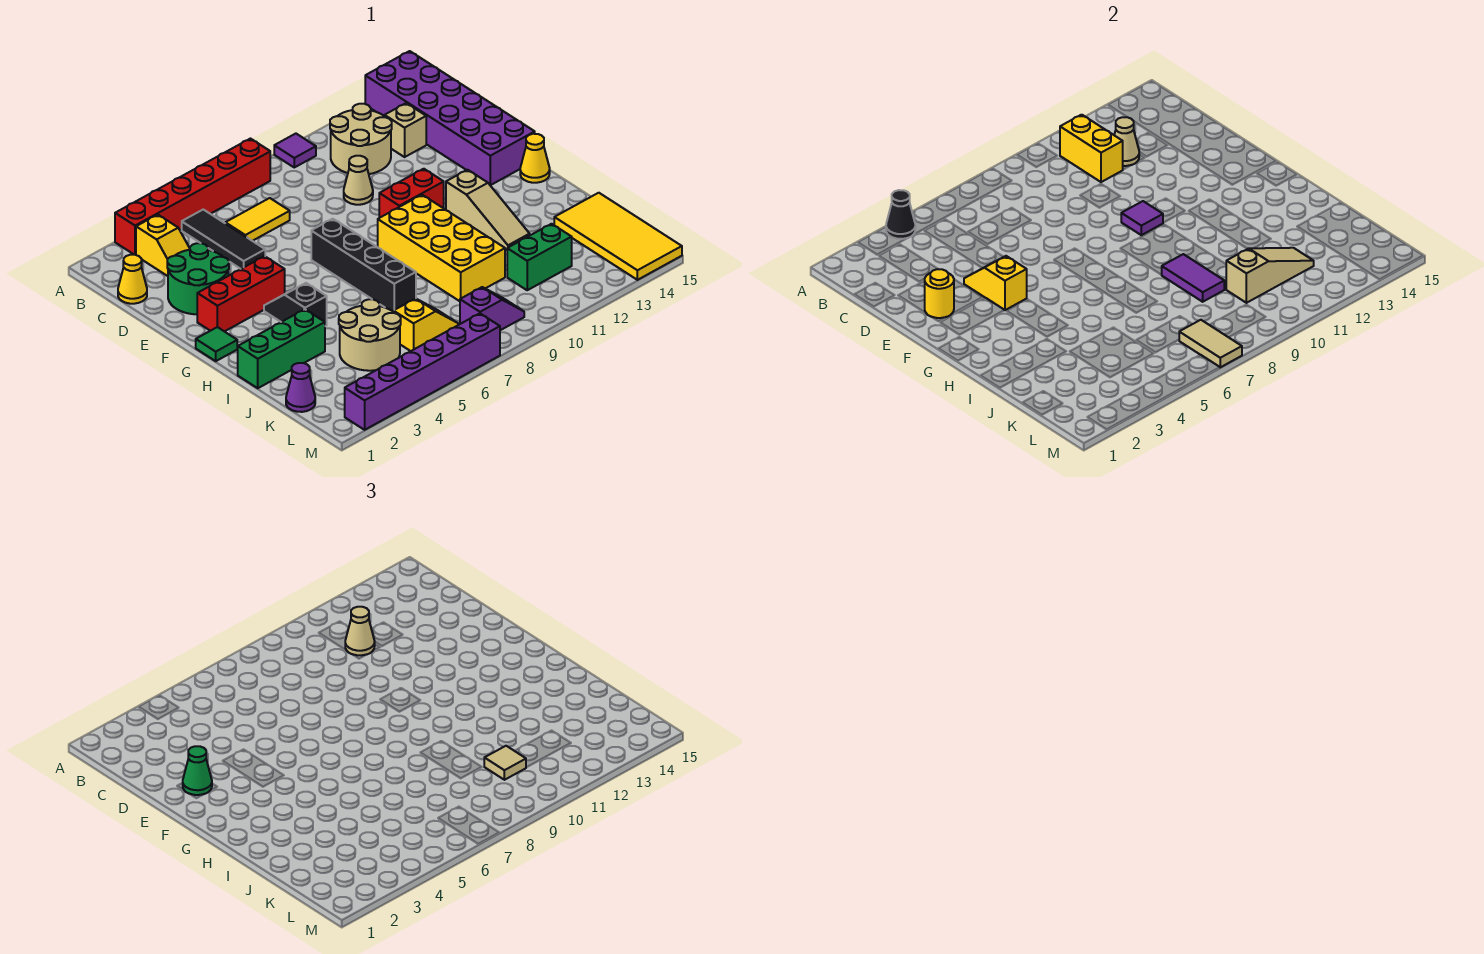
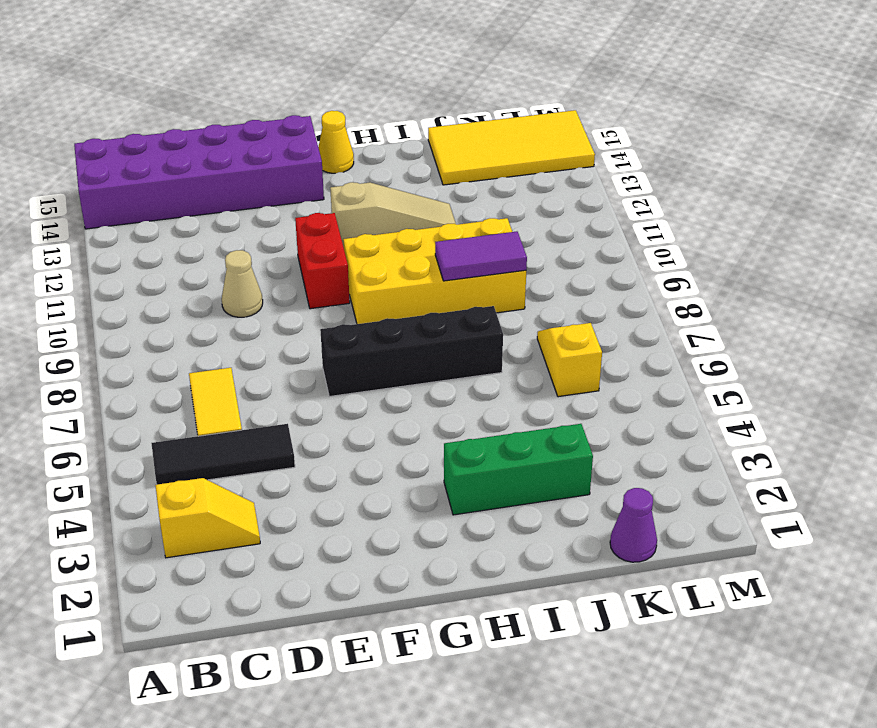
green brick H3:J3 level 1 -> green brick I1:I3 level 1
none -> red brick A3:A8 level 1
none -> purple tile A10 level 1
none -> tan round brick B11:C12 level 1
none -> yellow cone C1 level 1

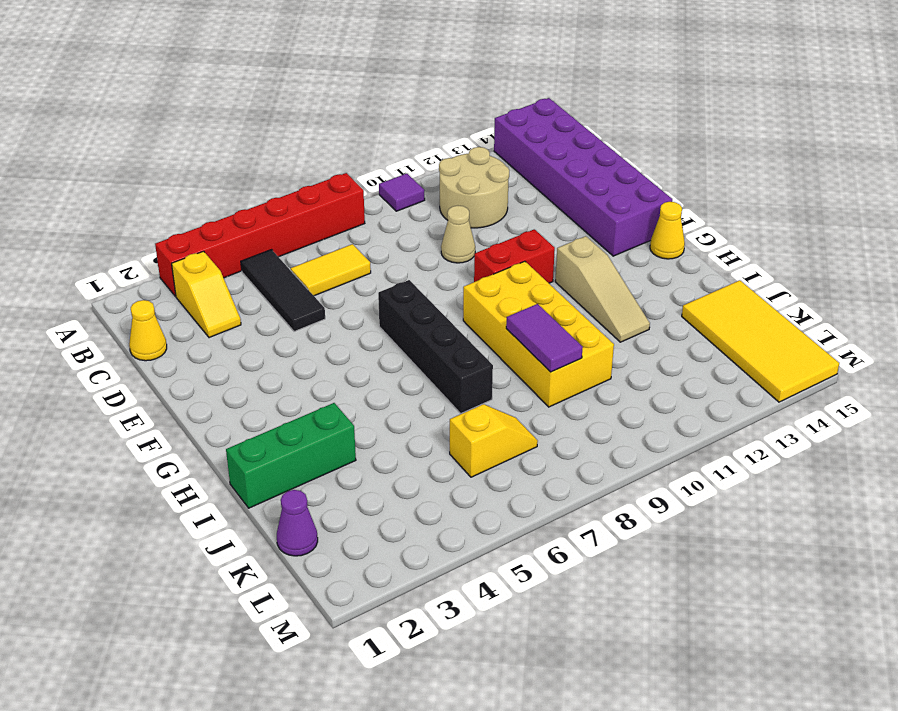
none -> tan brick C13 level 1
none -> green round brick D2:E3 level 1
none -> red brick F2:F4 level 1
none -> green tile G1 level 1

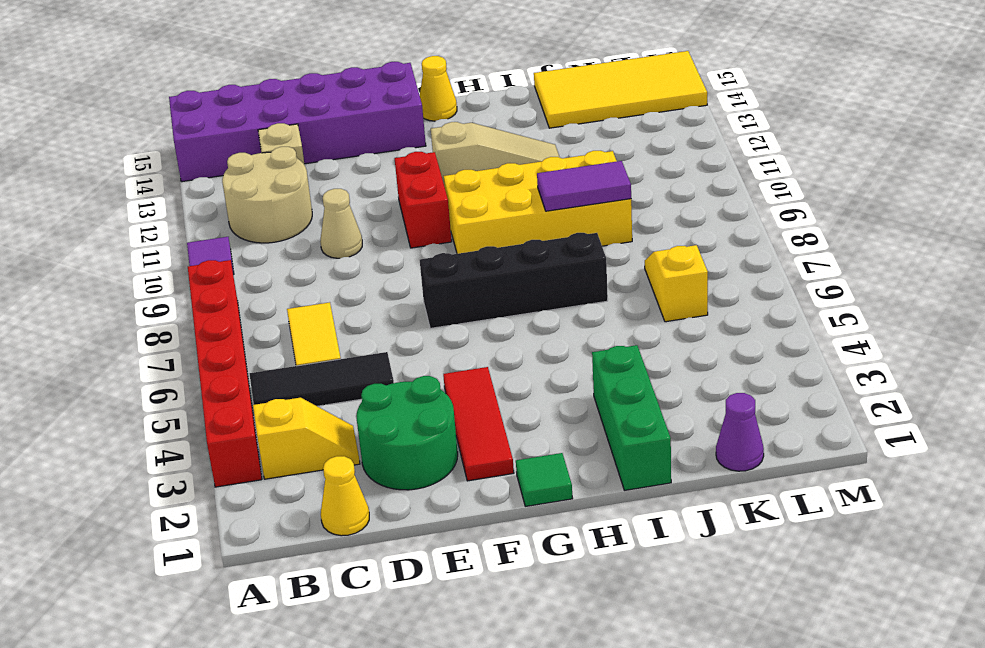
red tile F2:F4 level 1 -> red brick F2:F4 level 1
none -> black slope G4:H4 level 1 top H
none -> tan round brick J4:K5 level 1
none -> green brick K11:K12 level 1
none -> purple slope L8:L9 level 1 top 8

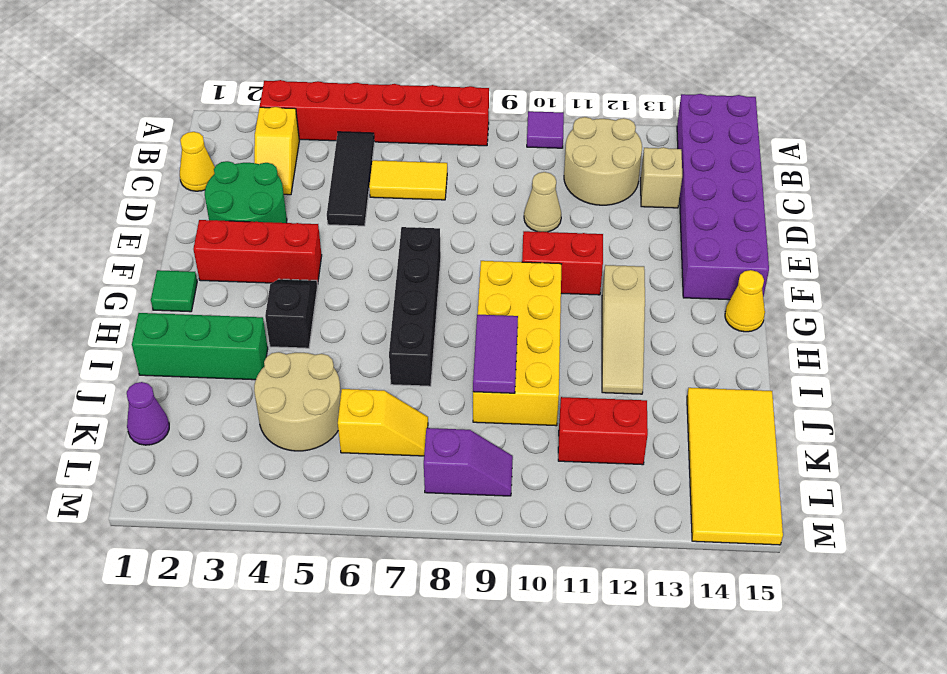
red brick K11:K12 level 1 -> green brick K11:K12 level 1
none -> purple brick M2:M7 level 1
none -> black cone A4 level 2
none -> yellow brick B11:C11 level 2
none -> tan cone C12 level 2

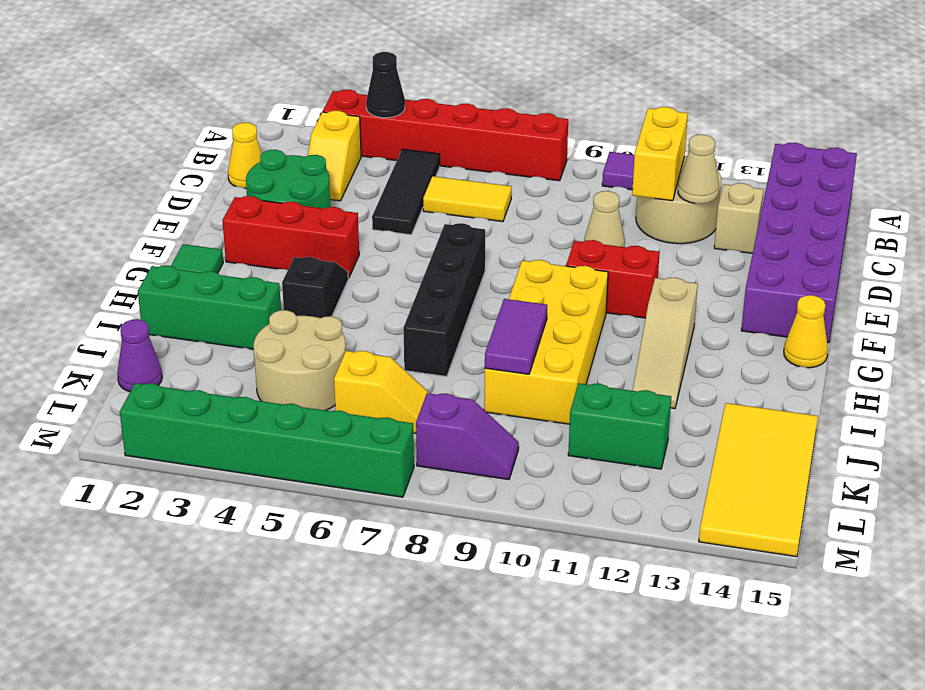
green brick M2:M7 level 1 -> purple brick M2:M7 level 1
none -> yellow round brick E2 level 2
none -> yellow slope E4:F4 level 2 top F
none -> purple tile F10 level 2
none -> tan slope K10:K12 level 2 top 10

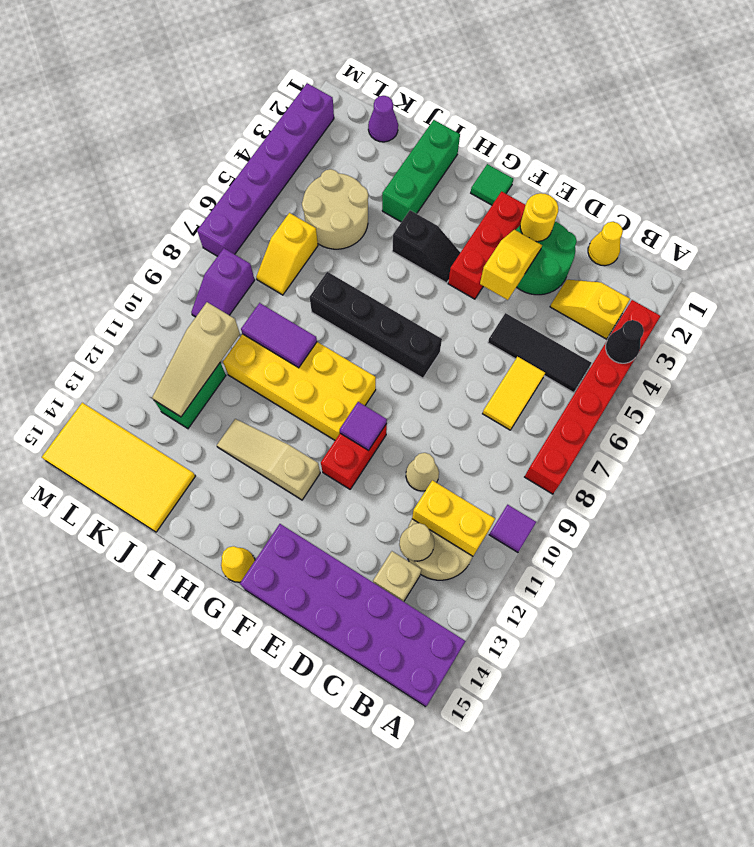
yellow slope E3:E4 level 2 top 4 -> yellow slope E4:F4 level 2 top F
none -> tan tile L7:M7 level 2
none -> tan cone C11 level 3
none -> green cone E2 level 3
none -> tan tile K10 level 3

